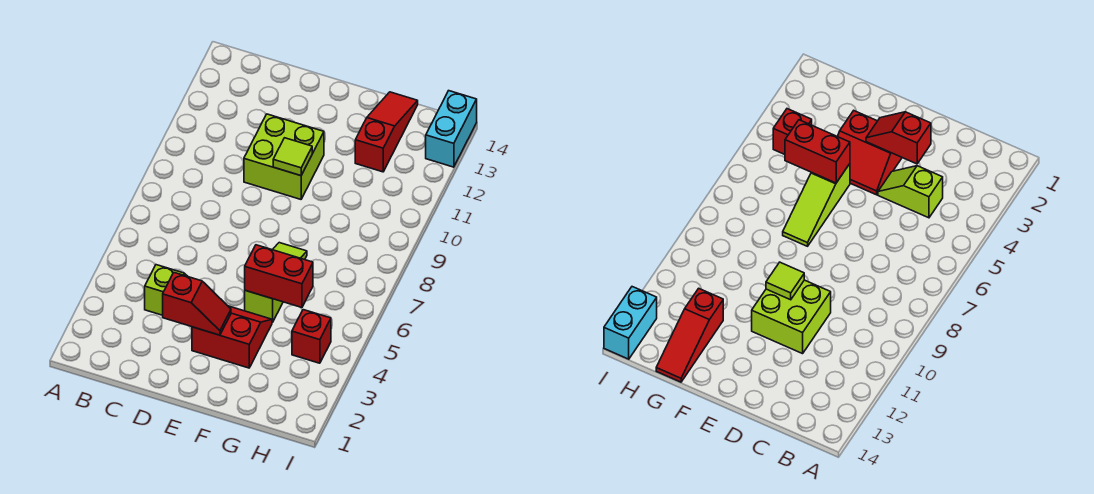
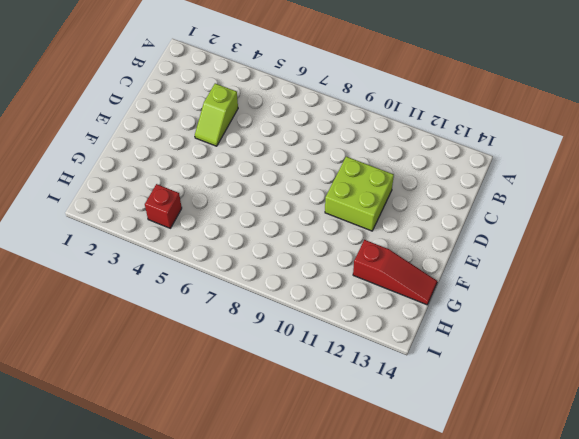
none -> red slope E3:F4 level 1 top 3
none -> lime slope F5:F7 level 1 top 5

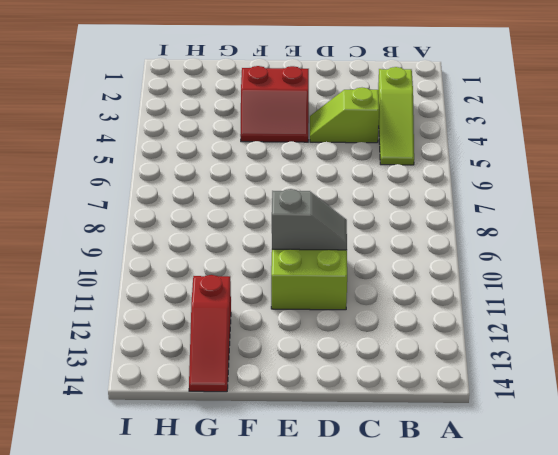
lime slope B3:B5 level 1 top 3 -> lime slope F5:F7 level 1 top 5
grey slope D10:E10 level 2 top E -> lime tile E10 level 2
none -> red brick H4 level 1
none -> cyan brick I13:I14 level 1

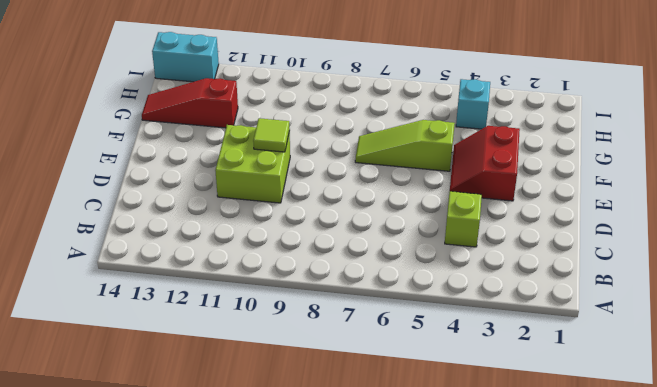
cyan brick H4 level 1 -> red brick H4 level 1
none -> red slope D3:E3 level 2 top D
none -> red brick F5:G5 level 2

